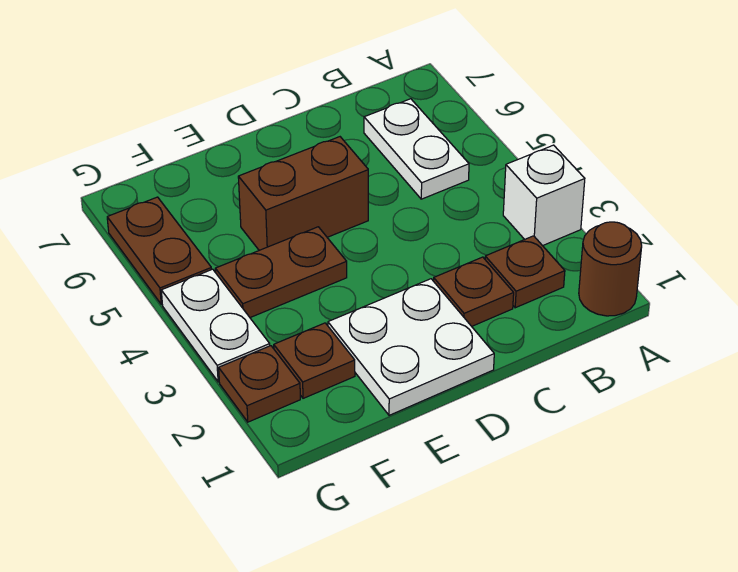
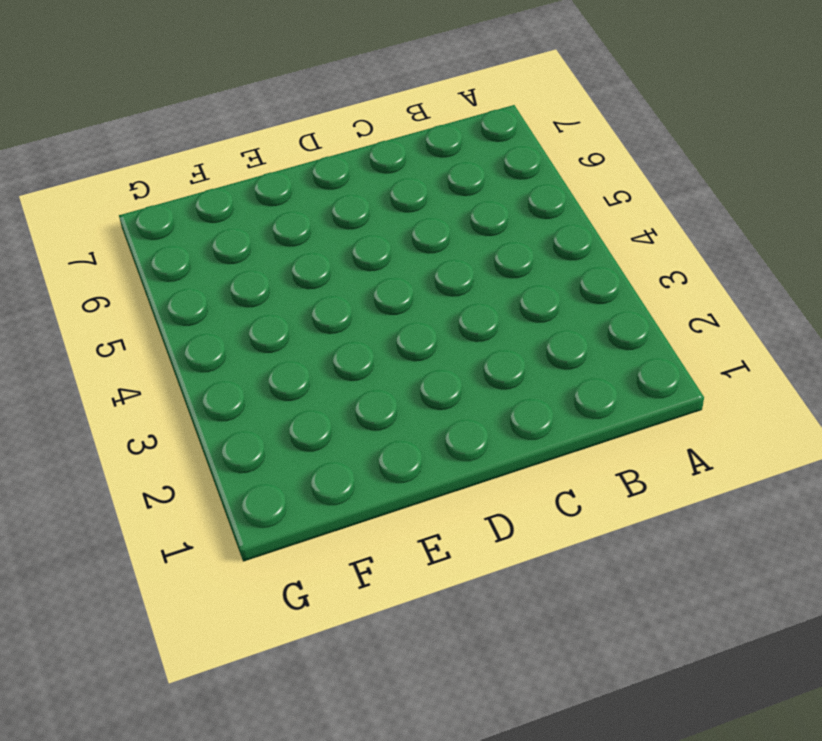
none -> brown round brick A1 level 1
none -> white brick A3 level 1
none -> brown plate B2 level 1

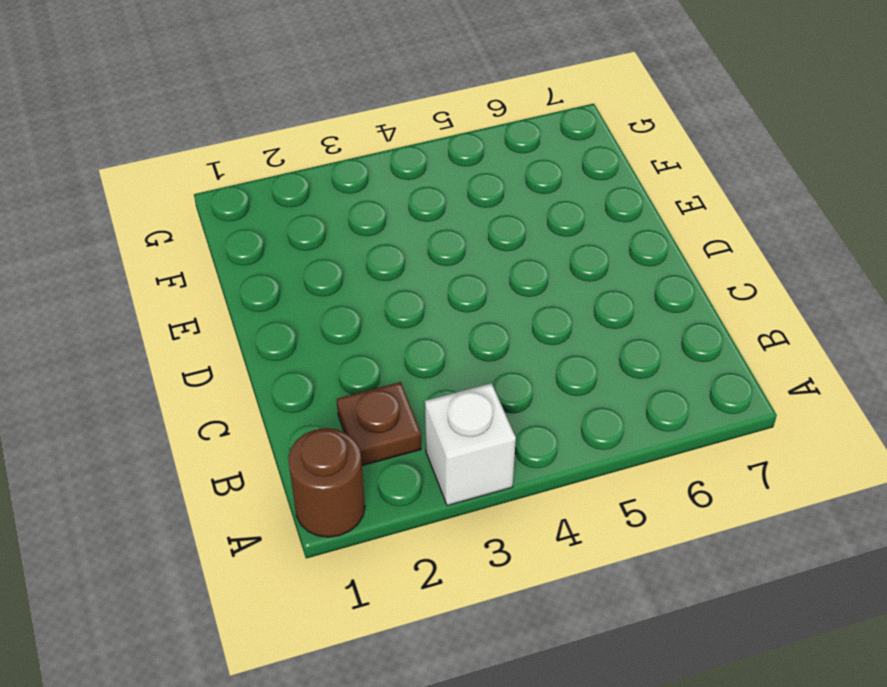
none -> white plate B5:B6 level 1
none -> brown plate C2 level 1
none -> white plate D1:E2 level 1

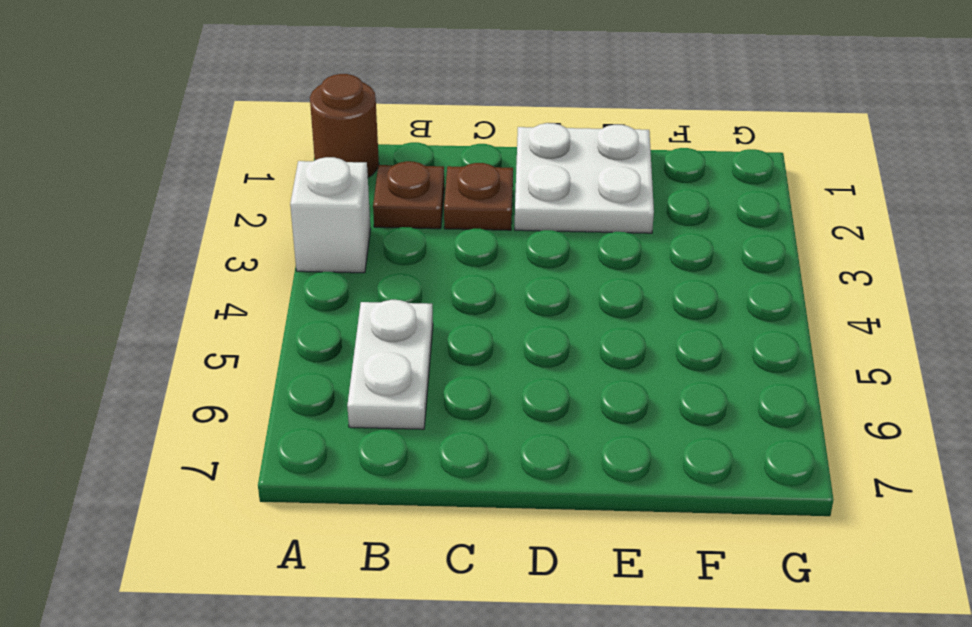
none -> brown brick D5:E5 level 1
none -> brown plate E4:F4 level 1
none -> brown plate F2 level 1

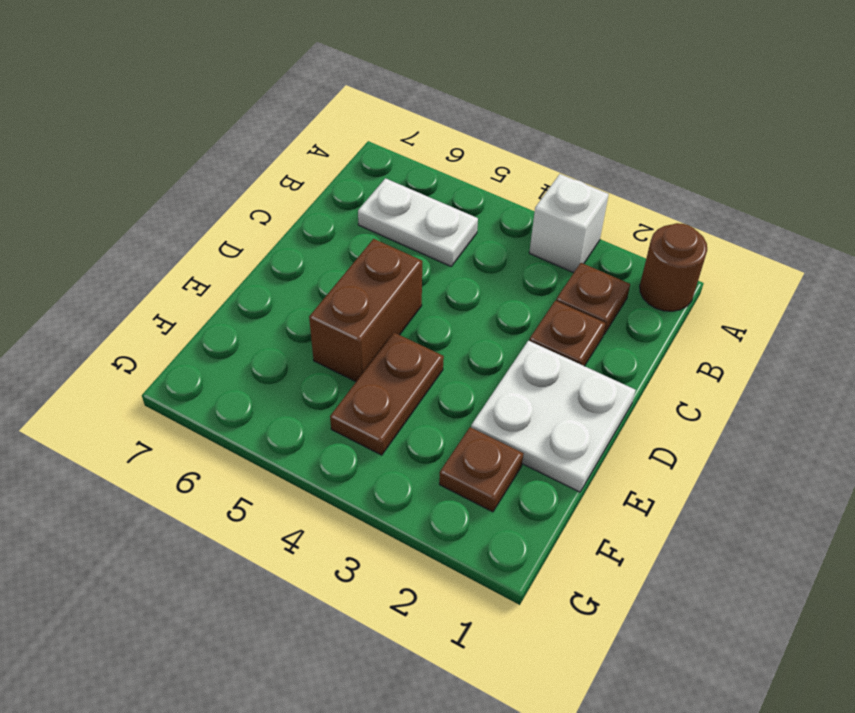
none -> brown plate G2 level 1
none -> white plate G3:G4 level 1
none -> brown plate G5:G6 level 1

